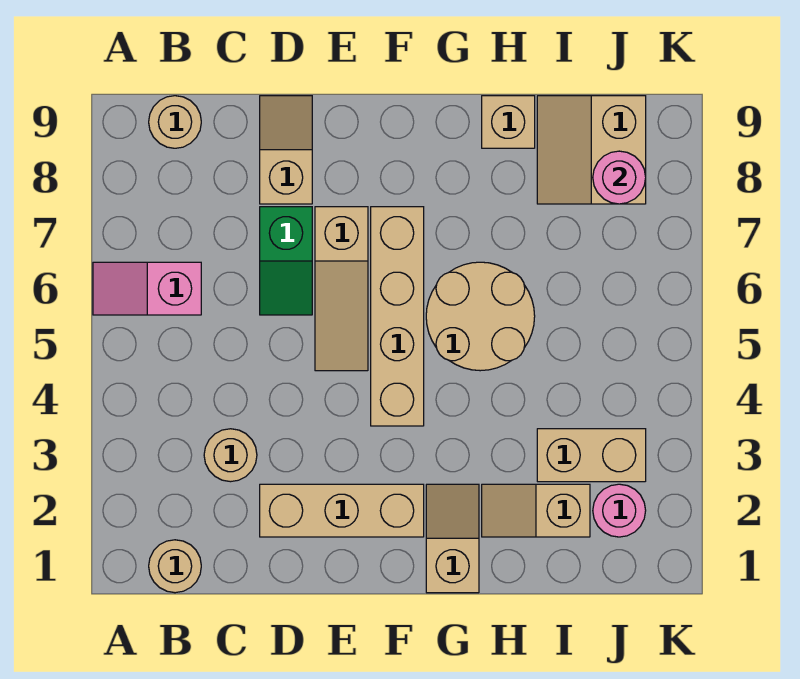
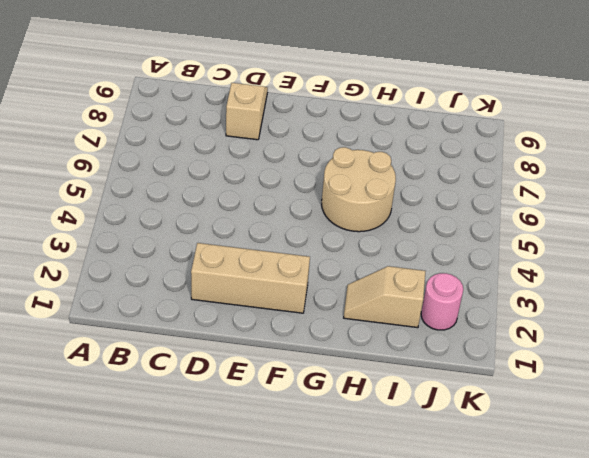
none -> pink slope A6:B6 level 1 top B
none -> tan round brick B1 level 1
none -> tan round brick B9 level 1

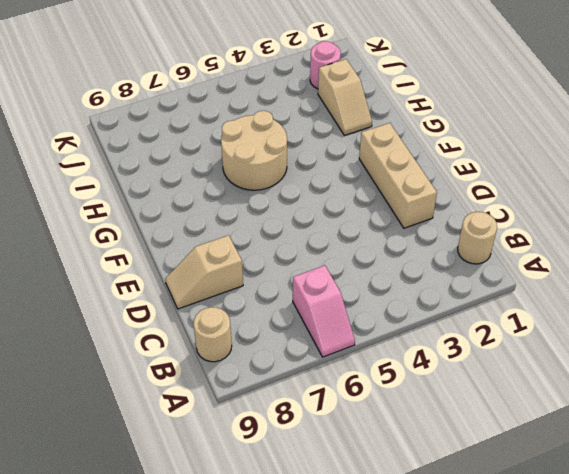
none -> tan round brick C3 level 1
none -> green slope D6:D7 level 1 top 7
none -> tan slope E5:E7 level 1 top 7

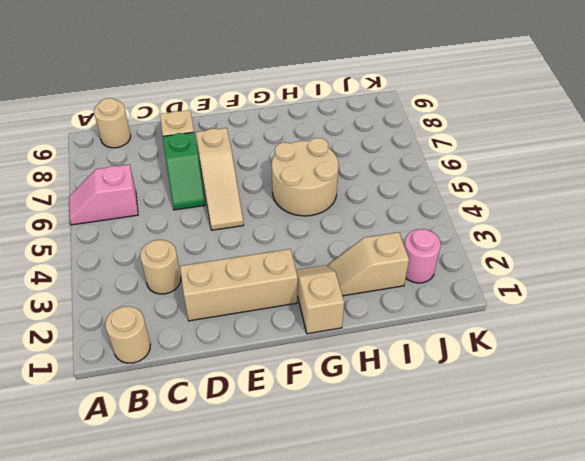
none -> tan brick F4:F7 level 1
none -> tan brick H9 level 1
none -> tan brick I3:J3 level 1

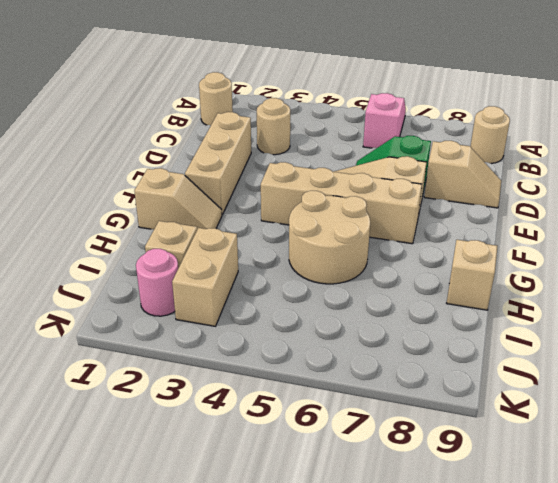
none -> tan slope I8:J9 level 1 top J
none -> pink round brick J8 level 2

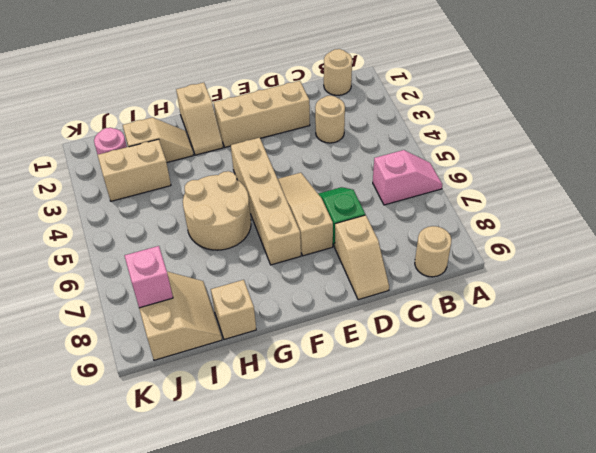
pink brick J8 level 2 -> pink round brick J8 level 2

